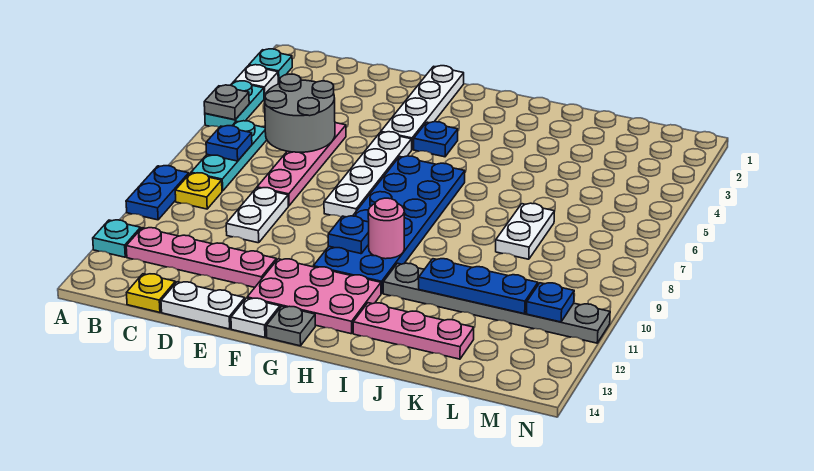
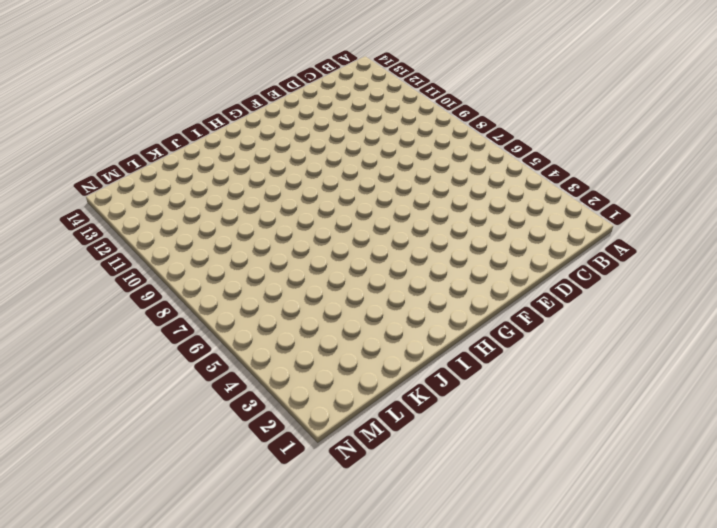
none -> cyan plate A2 level 1
none -> white plate A3 level 1
none -> cyan plate A4:A5 level 1

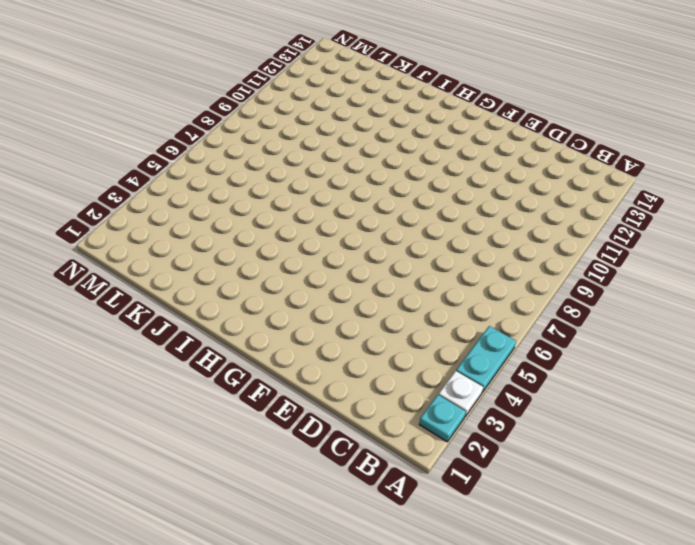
none -> blue plate A9:A10 level 1
none -> cyan plate A12 level 1
none -> cyan plate B6:B8 level 1

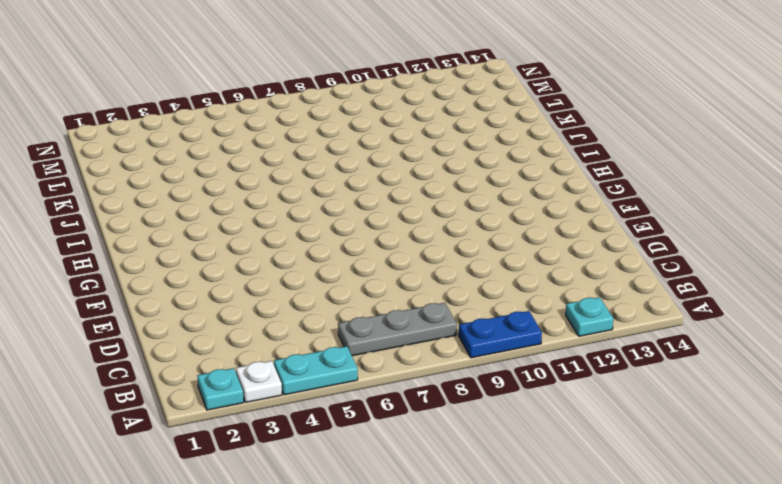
grey plate B6:B8 level 1 -> cyan plate B6:B8 level 1
none -> yellow plate B9 level 1
none -> pink plate B12:E12 level 1
none -> yellow plate C14 level 1

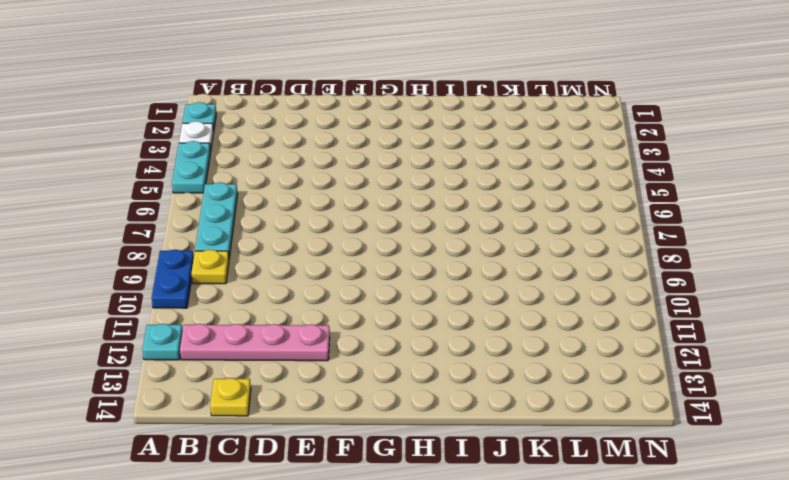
none -> pink plate D5:D8 level 1
none -> white plate D9:D10 level 1
none -> white plate D14:E14 level 1

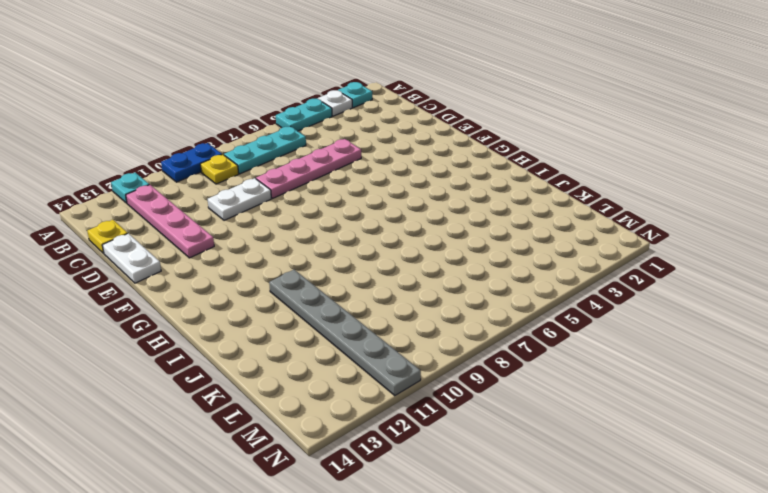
none -> white plate F1:F4 level 1
none -> white plate F5:F8 level 1
none -> pink plate F12:H13 level 1

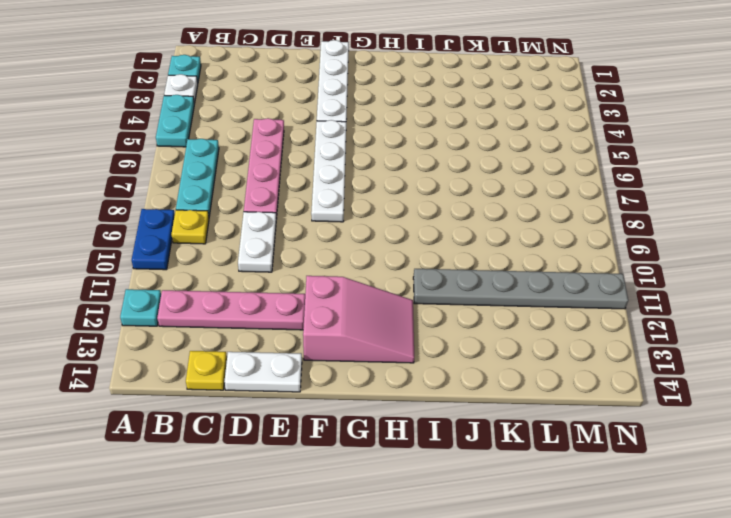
pink slope F12:H13 level 1 top F -> pink plate F12:H13 level 1
none -> white plate F14 level 1
none -> blue plate G4 level 1
none -> blue plate G6:H11 level 1

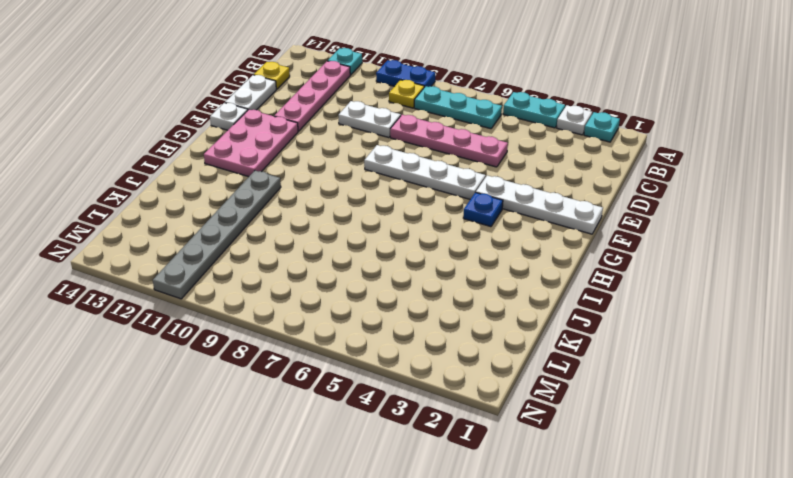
none -> blue plate G6:H11 level 1
none -> grey plate G14 level 1
none -> pink plate I13:K13 level 1

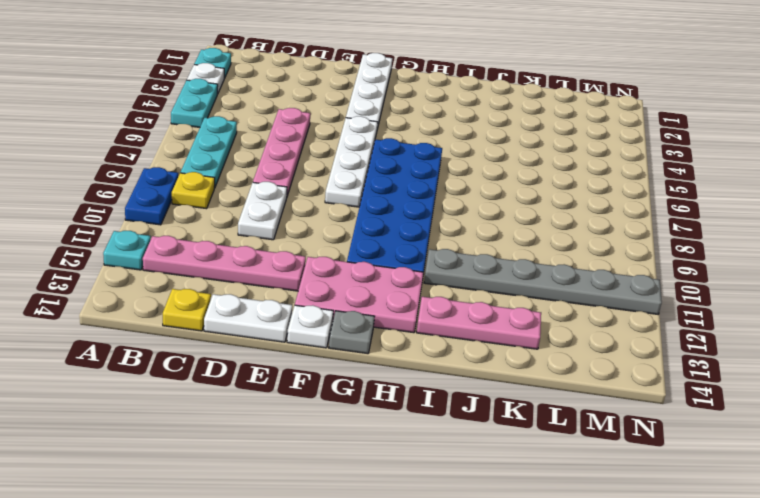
none -> blue plate G4 level 1
none -> white plate K7:K8 level 1
none -> grey plate A5 level 2

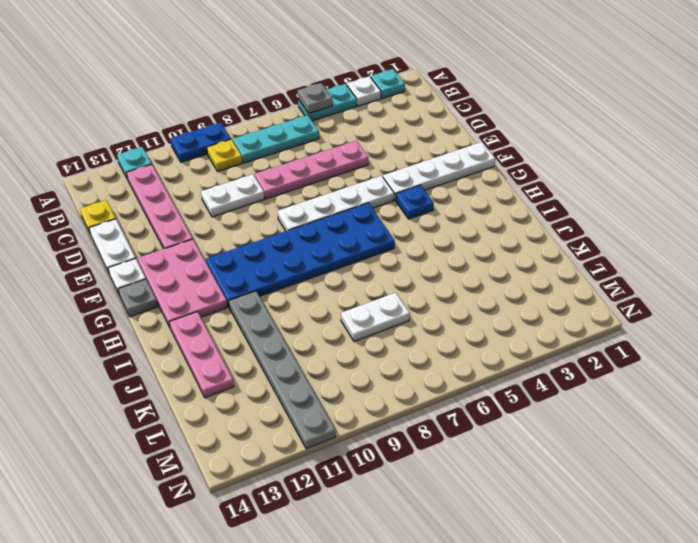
none -> blue plate B7 level 2
none -> grey round brick C5:D6 level 2
none -> blue plate G10 level 2

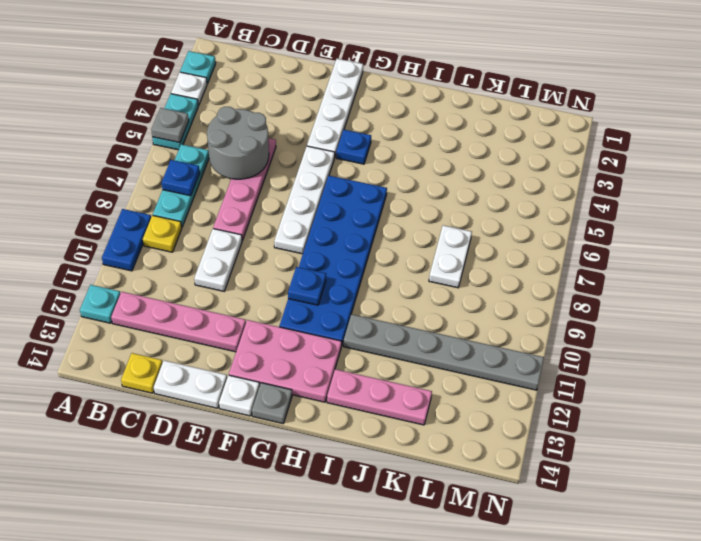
none -> pink round brick H10 level 2
none -> blue plate J11:L11 level 2
none -> blue plate M11 level 2

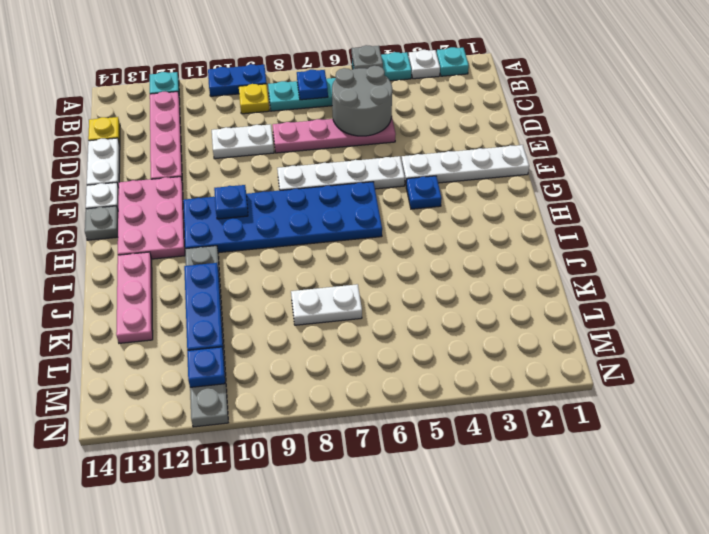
none -> pink round brick H10 level 2

